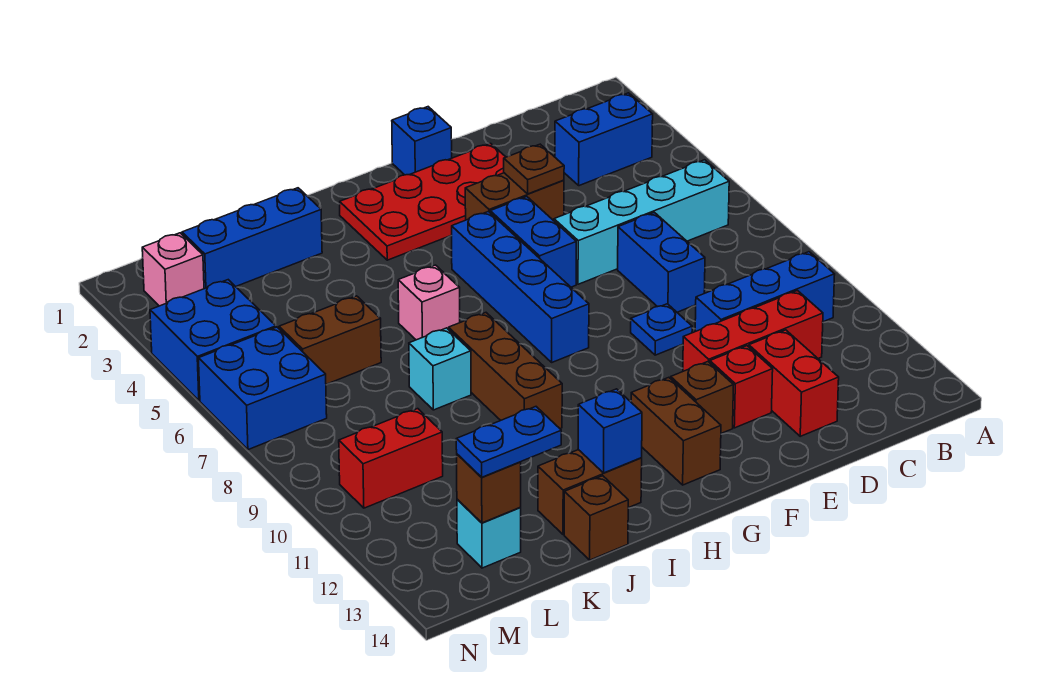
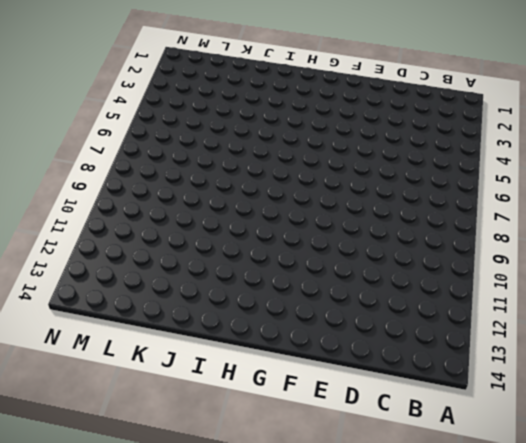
none -> blue brick B3:C3 level 1
none -> cyan brick B6:E6 level 1
none -> blue brick B10:D10 level 1
none -> red brick C11:E11 level 1

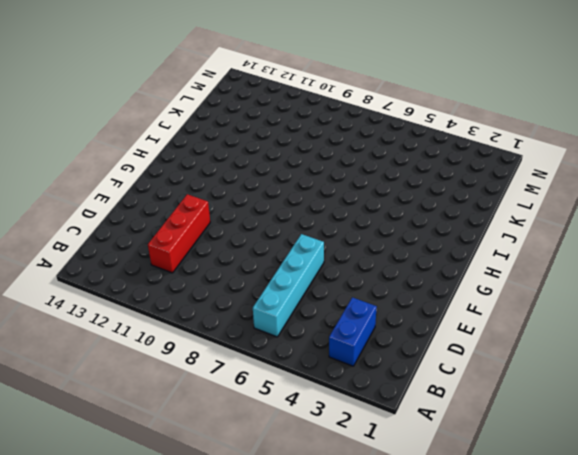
none -> blue brick B10:D10 level 1
none -> blue brick D7:D8 level 1
none -> red brick D12:D13 level 1
none -> red plate E2:H3 level 1

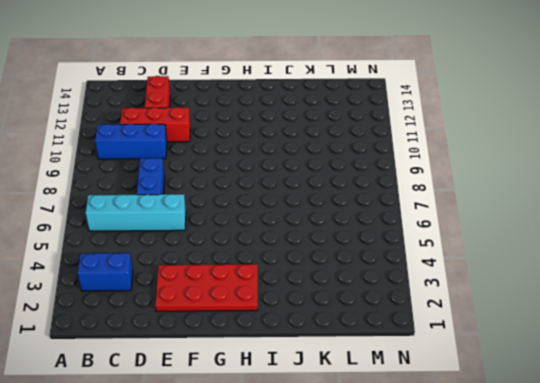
none -> brown brick E4:F4 level 1
none -> blue plate E9 level 1
none -> red brick E12 level 1
none -> blue brick F1 level 1

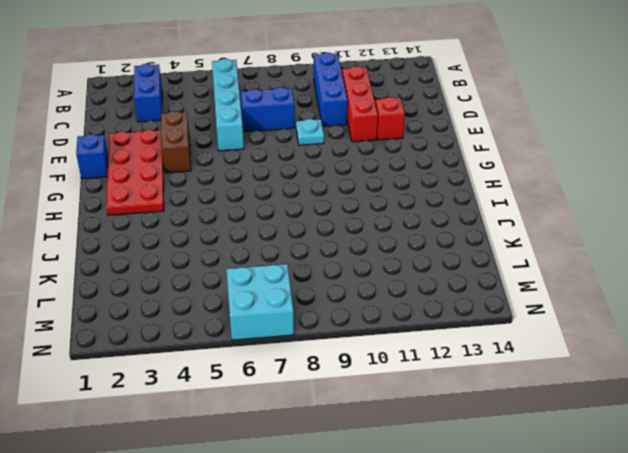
cyan plate E9 level 1 -> blue plate E9 level 1
cyan brick M6:N7 level 1 -> blue brick M6:N7 level 1
none -> red brick D12:D13 level 1
none -> blue brick F5:F6 level 1
none -> brown brick F12 level 1
none -> blue brick G5:G8 level 1

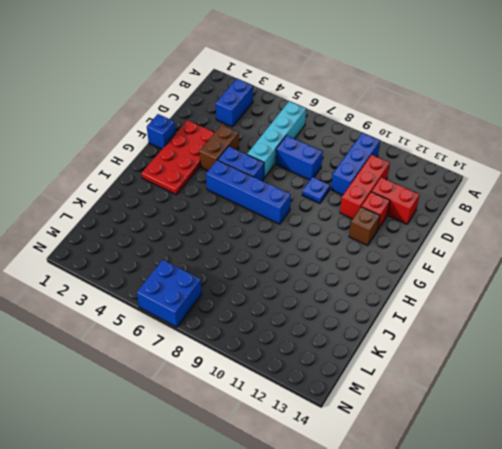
none -> brown brick G12:G13 level 1
none -> pink brick I6 level 1
none -> brown brick I8:I10 level 1
none -> brown brick I13:J13 level 1

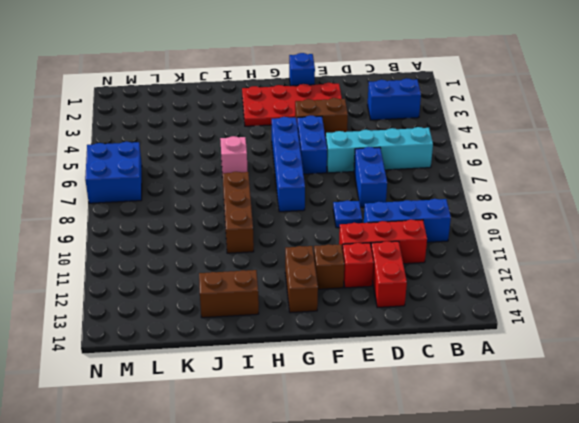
none -> blue brick J2:L2 level 1
none -> cyan brick J8 level 1
none -> brown brick J14 level 1
none -> brown brick K6:L6 level 1

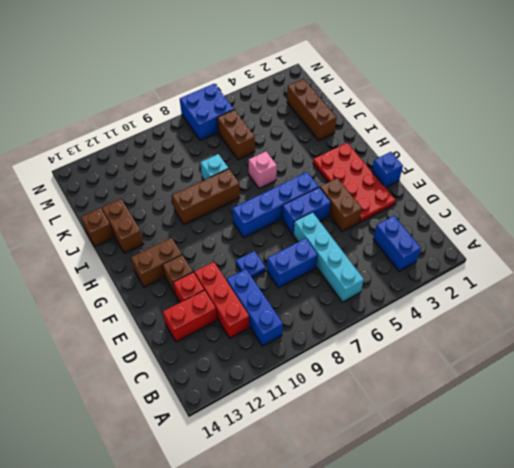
brown brick J2:L2 level 1 -> blue brick J2:L2 level 1
none -> red brick L10:M10 level 1
none -> cyan brick L13 level 1
none -> pink brick M2 level 1
none -> blue brick M4:N5 level 1

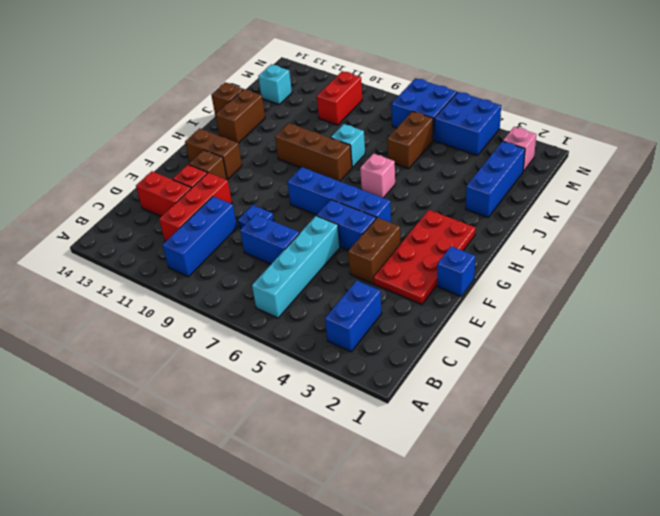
none -> brown plate E4 level 2
none -> blue brick I13 level 2
none -> brown brick L13 level 2
none -> blue plate K13:L13 level 3

